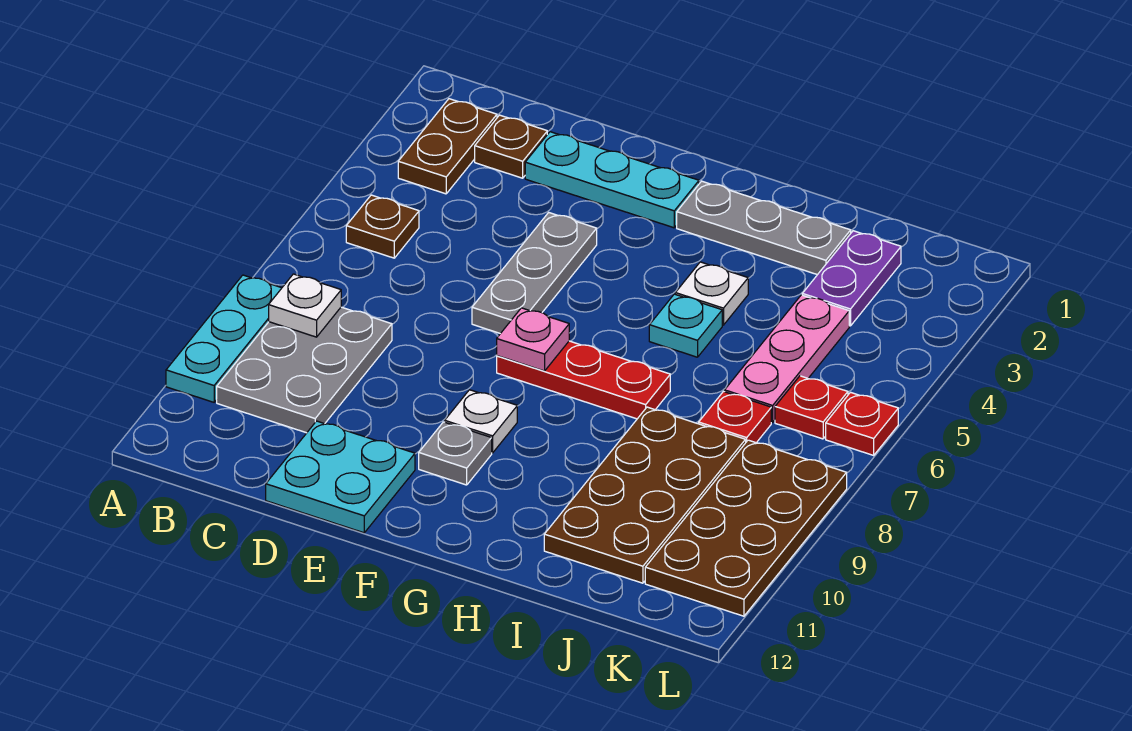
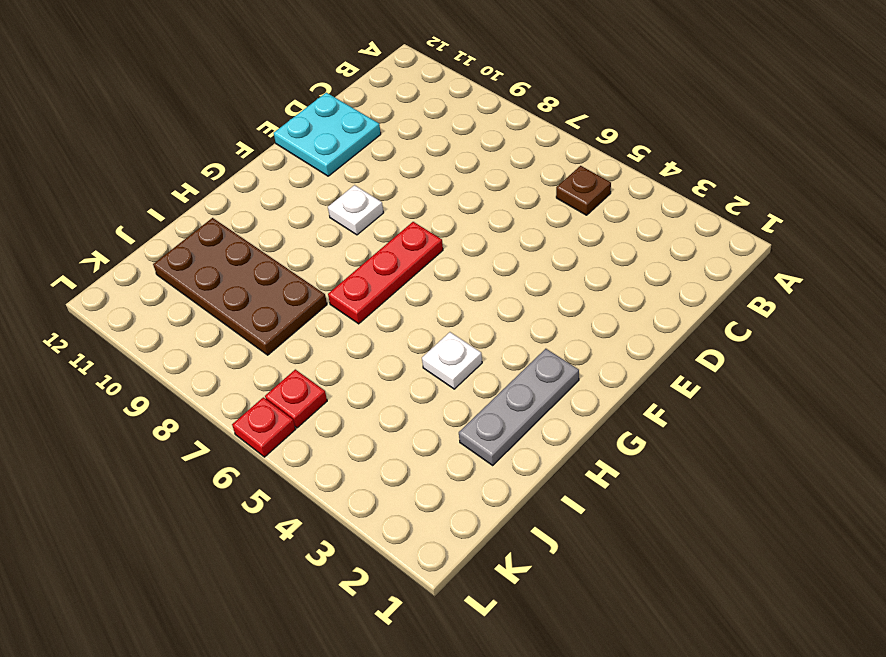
none -> cyan plate A8:A10 level 1
none -> brown plate B2:B3 level 1
none -> grey plate B8:C10 level 1

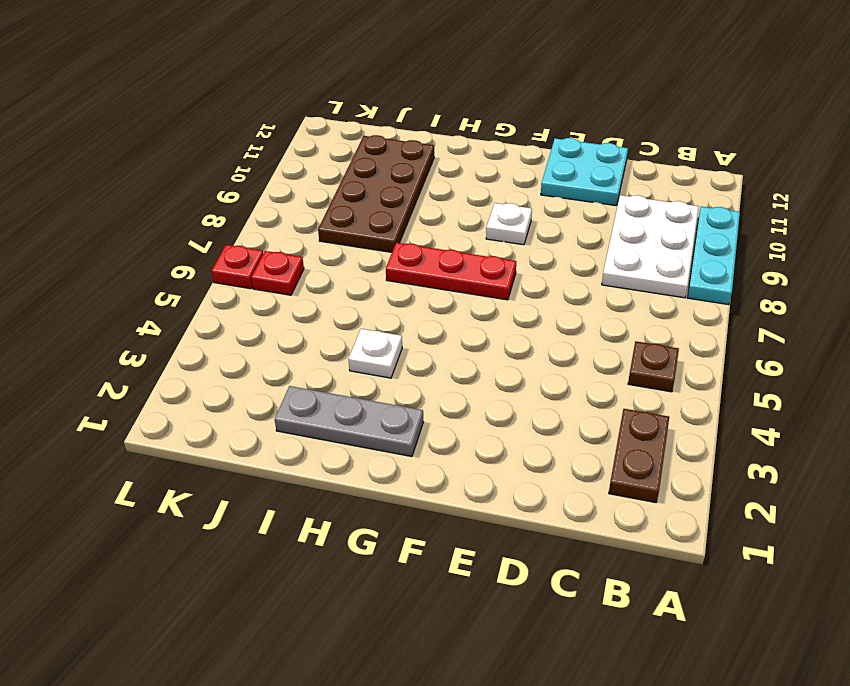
white plate B8:C10 level 1 -> grey plate B8:C10 level 1
none -> brown plate C2 level 1
none -> cyan plate D2:F2 level 1
none -> grey plate E4:E6 level 1

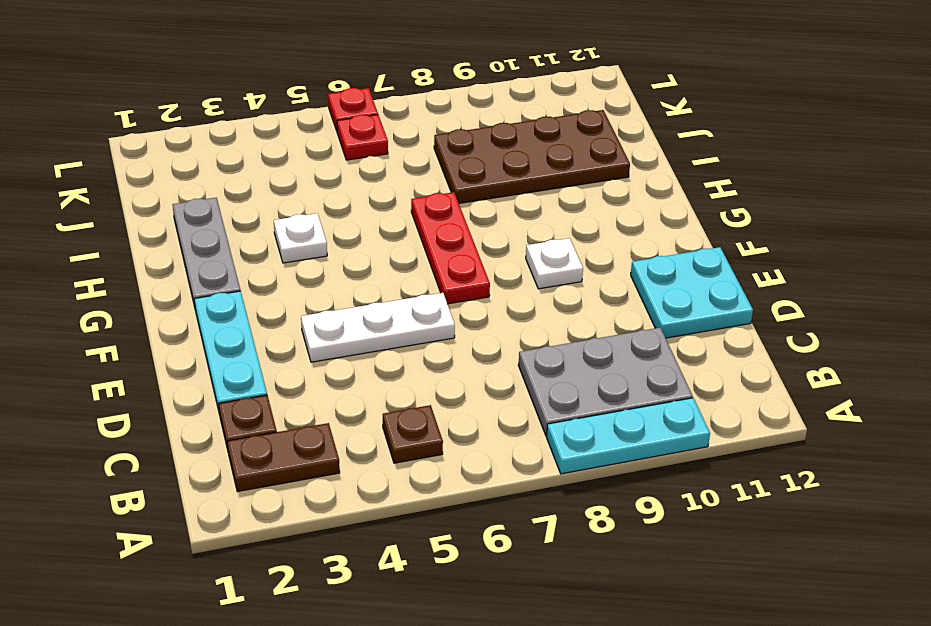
white plate E4:E6 level 1 -> grey plate E4:E6 level 1
none -> grey plate F10 level 1
none -> cyan plate H5 level 1
none -> purple plate J2:J3 level 1

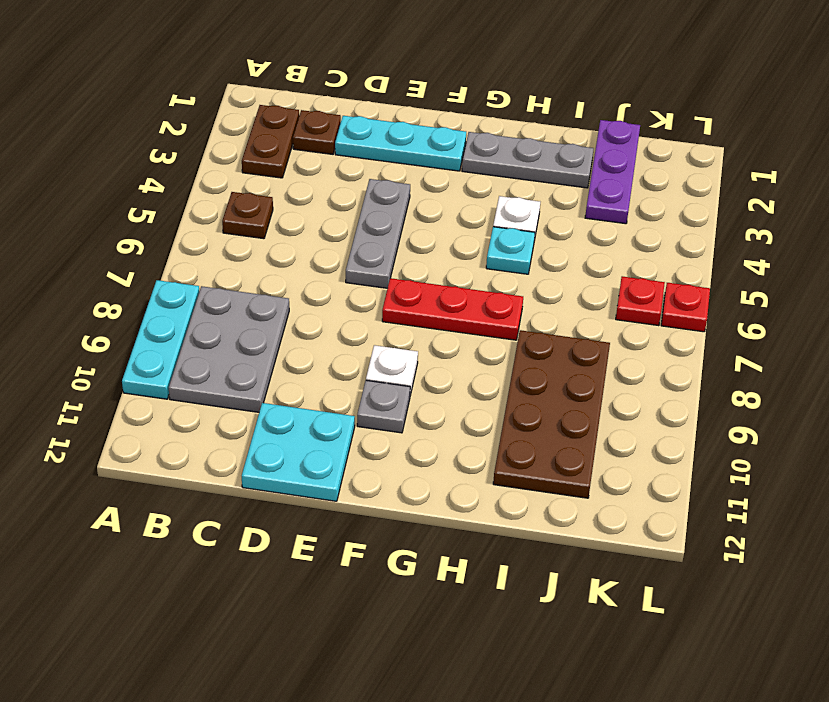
purple plate J1:J3 level 1 -> purple plate J2:J3 level 1
none -> pink plate J4:J6 level 1
none -> red plate J7 level 1
none -> brown plate K8:L11 level 1

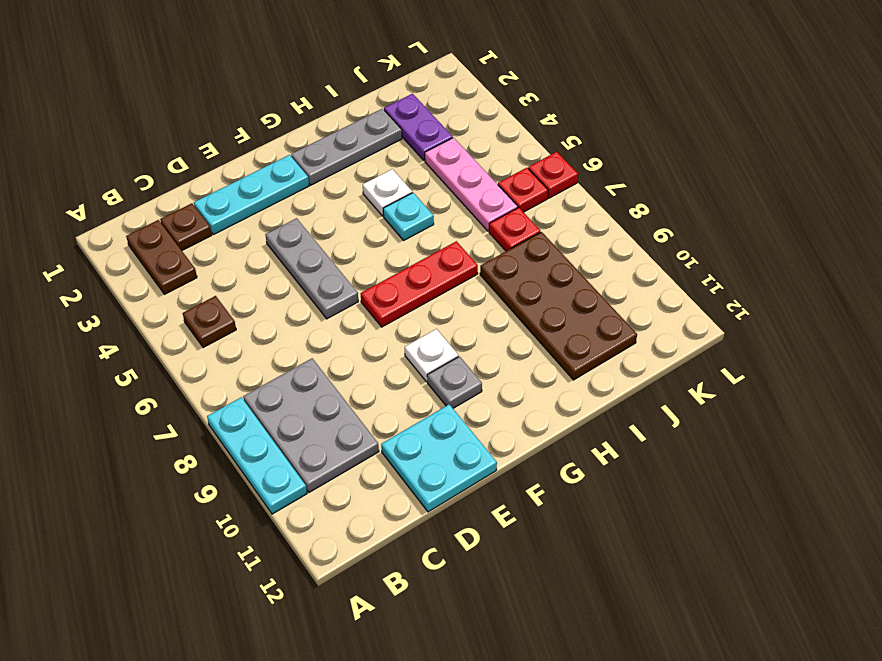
none -> brown plate K8:L11 level 1
none -> white plate B8 level 2
none -> pink plate F7 level 2

